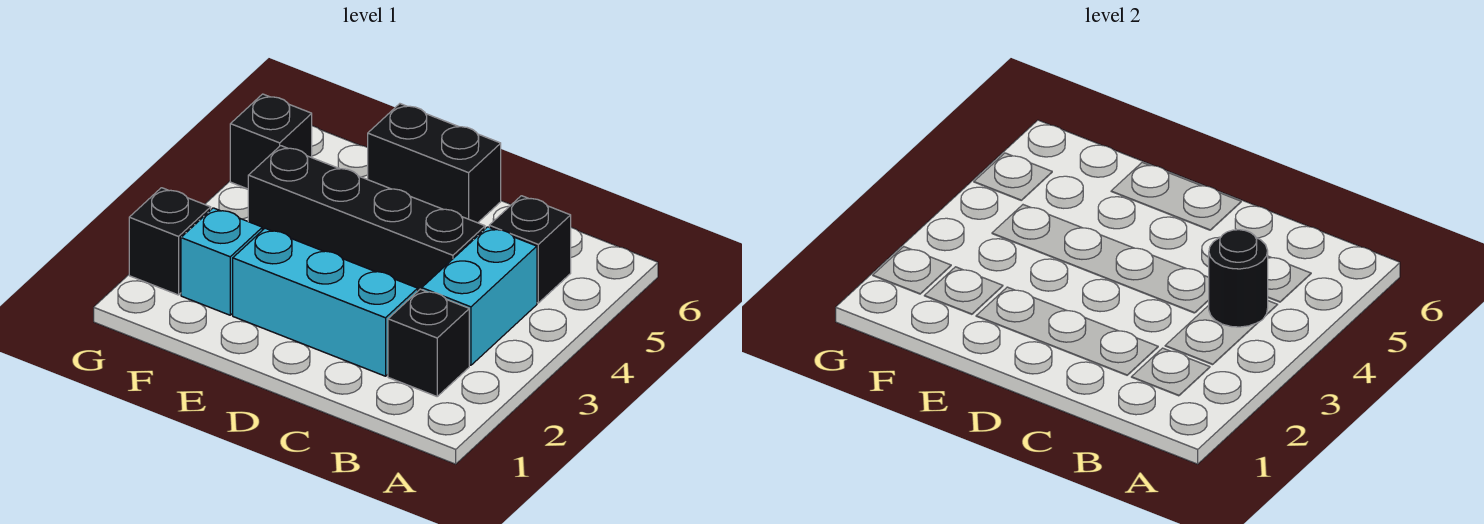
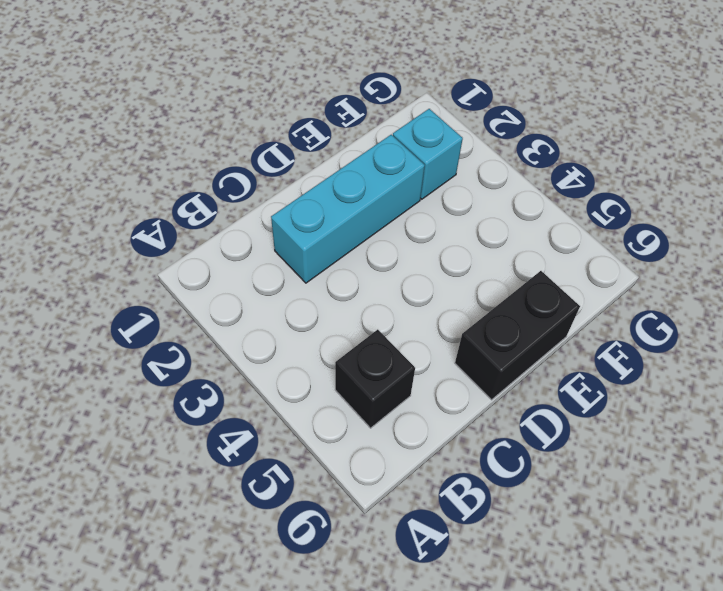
none -> black brick B2 level 1
none -> cyan brick B3:B4 level 1

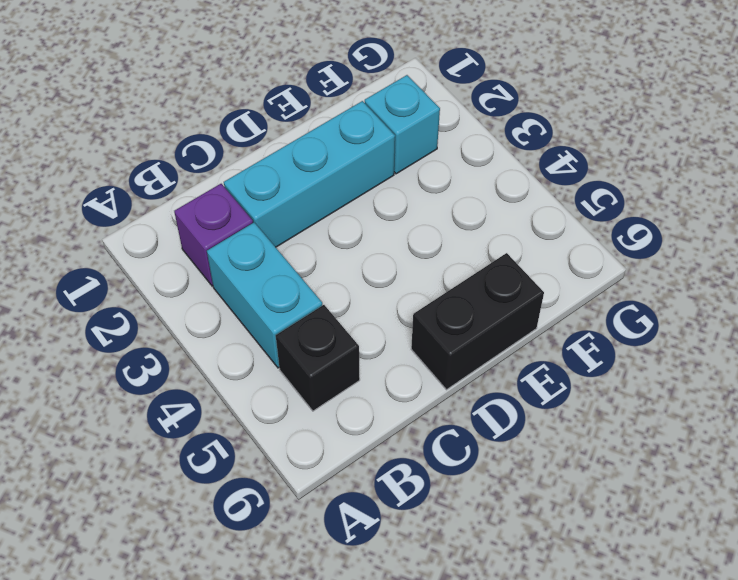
purple brick B2 level 1 -> black brick B2 level 1
none -> black brick C4:F4 level 1
none -> black brick G2 level 1

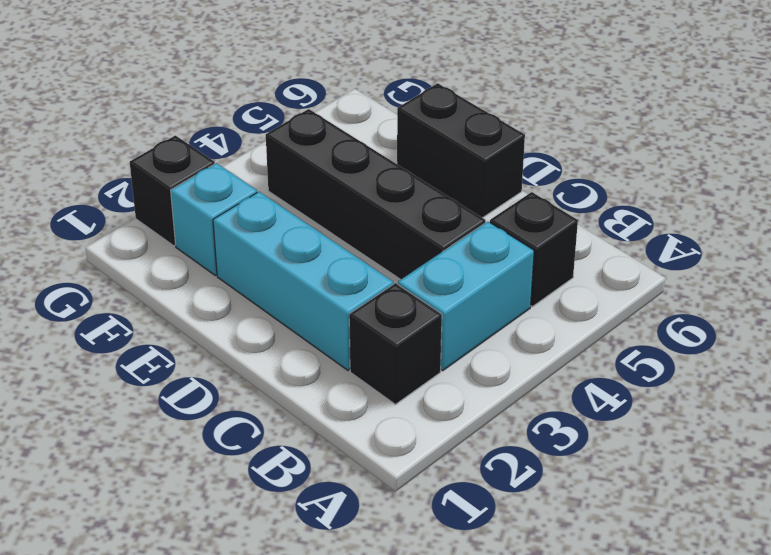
none -> black brick G5 level 1
none -> black round brick B4 level 2

